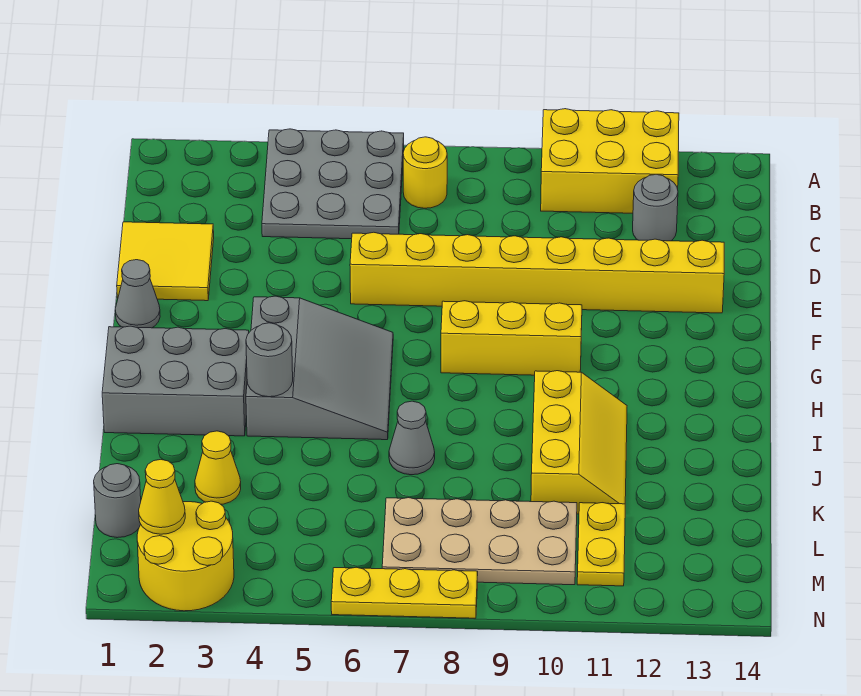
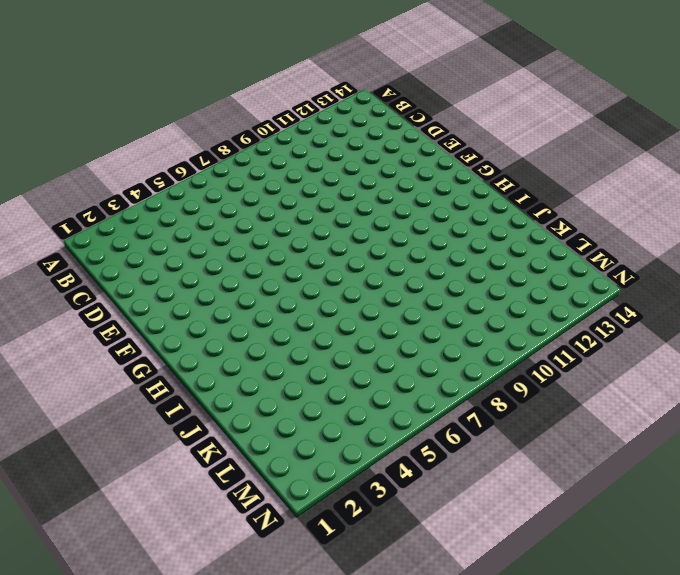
none -> grey plate A4:C6 level 1
none -> yellow brick A10:B12 level 1
none -> yellow round brick B7 level 1

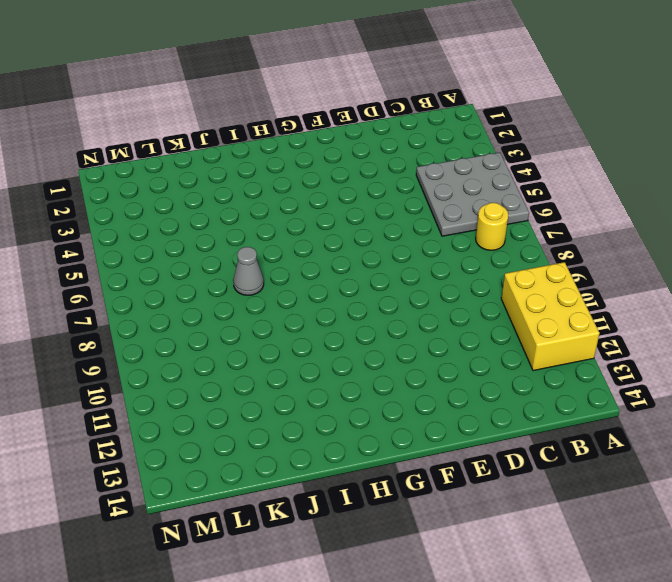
none -> grey round brick C12 level 1
none -> yellow tile D1:E2 level 1
none -> yellow brick E6:E13 level 1

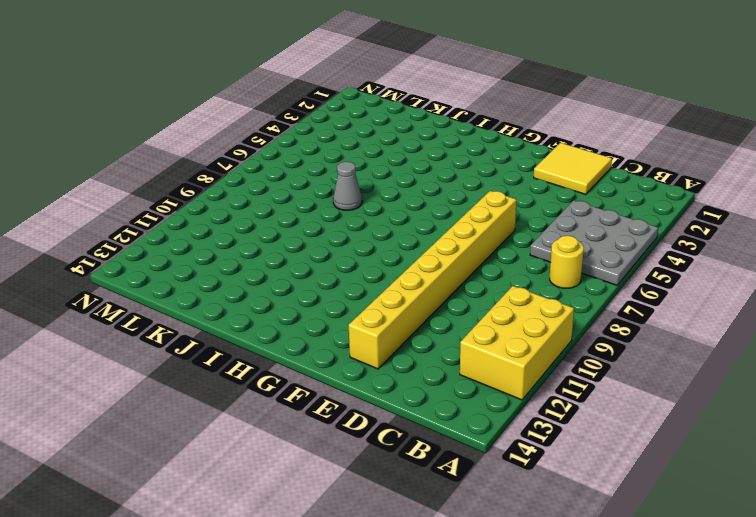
none -> grey round brick C12 level 1
none -> grey cone F1 level 1
none -> grey slope G4:I6 level 1 top 4

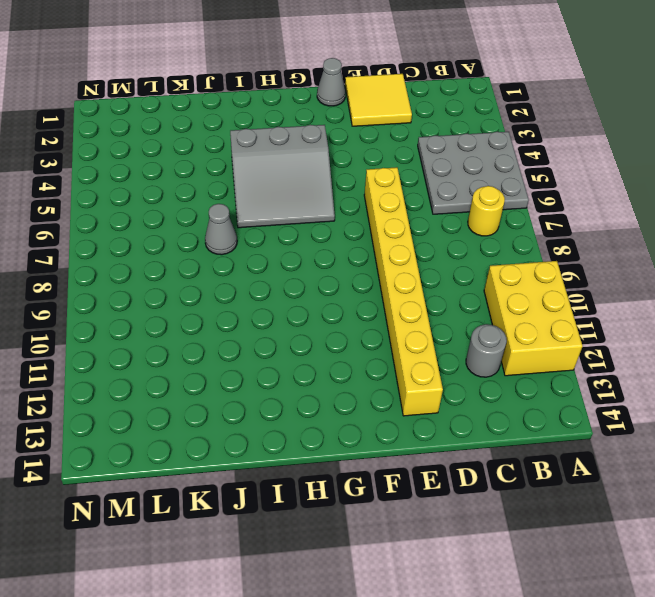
none -> yellow brick G8:G10 level 1
none -> grey brick H1:I3 level 1
none -> yellow slope I10:K11 level 1 top 10

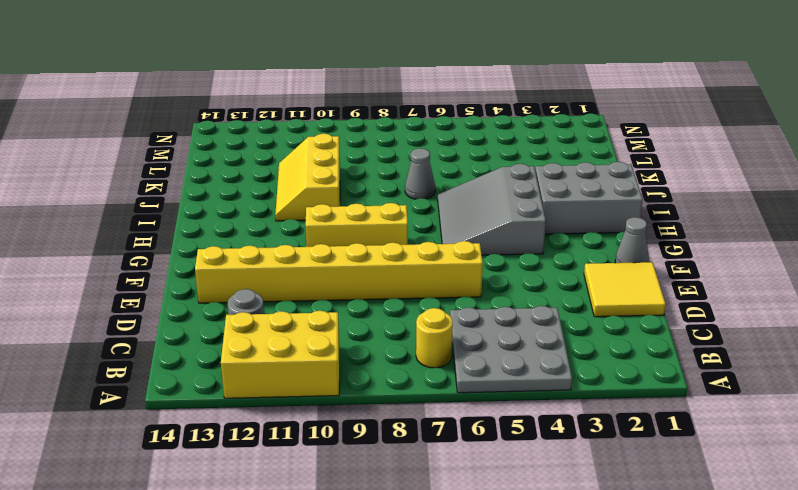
none -> yellow cone K3 level 1
none -> grey round brick L1 level 1
none -> tan plate L7:M10 level 1

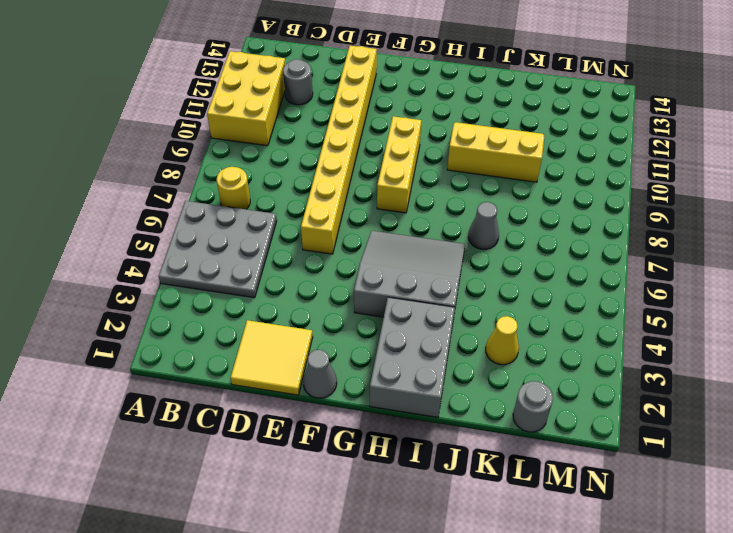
none -> tan plate L7:M10 level 1
none -> yellow plate L11:M11 level 1
none -> yellow round brick M2:N3 level 1

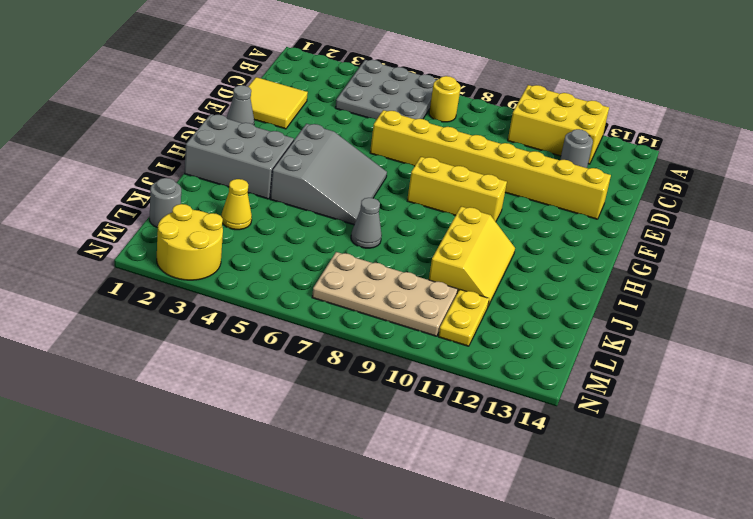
none -> yellow plate N6:N8 level 1
none -> grey round brick I4 level 2
none -> yellow cone M2 level 2

